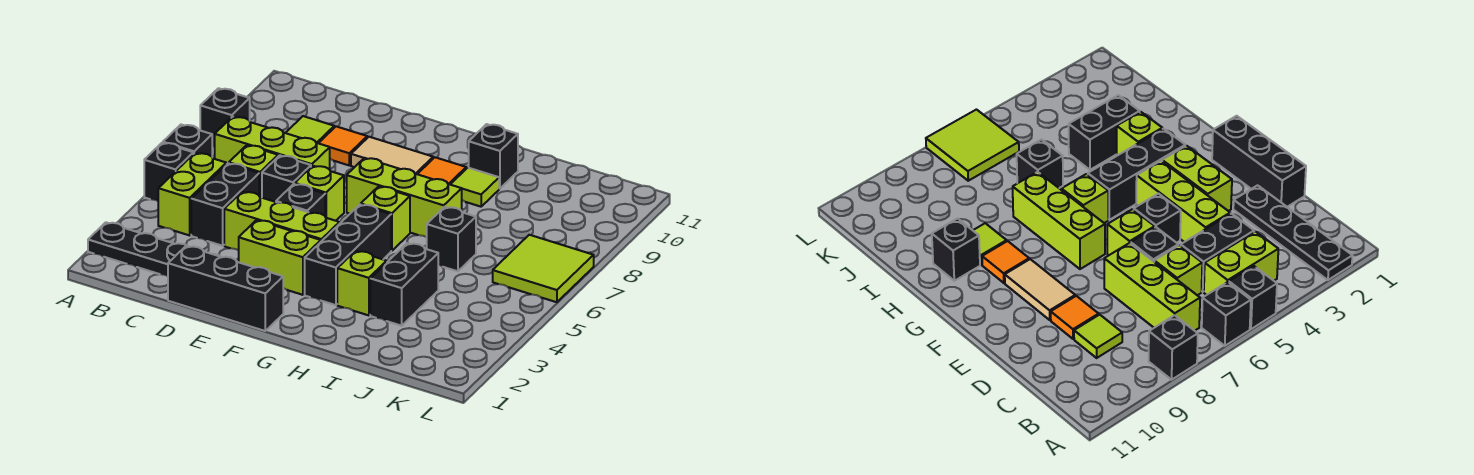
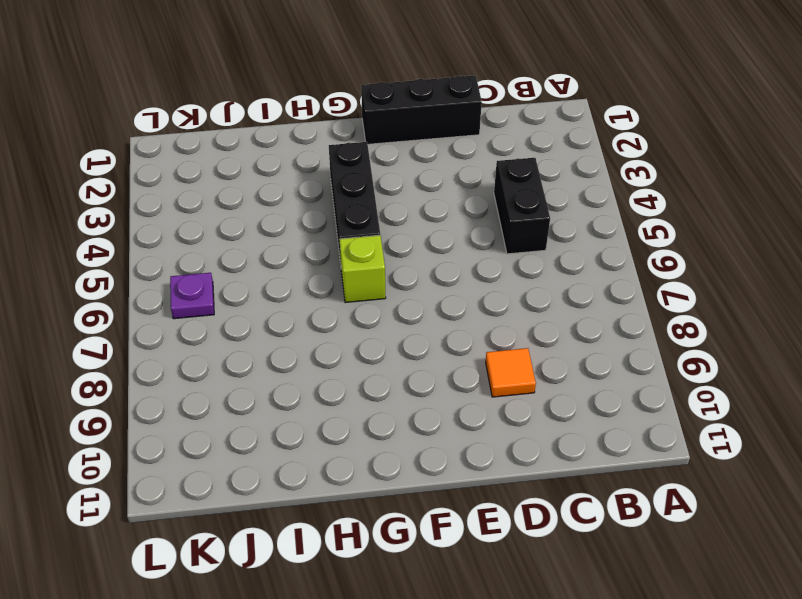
purple plate K6 level 1 -> lime tile K6:L7 level 1
none -> black plate A2:D2 level 1
none -> black brick A5 level 1
none -> black brick A6 level 1

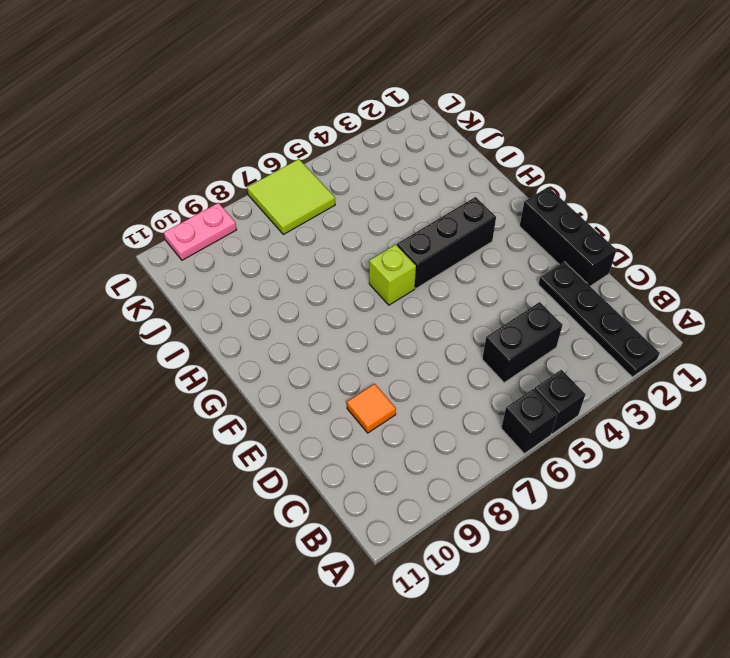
pink plate L9:L10 level 1 -> none
none -> black brick A8 level 1
none -> lime brick B4:B5 level 1
none -> lime brick B7:D7 level 1

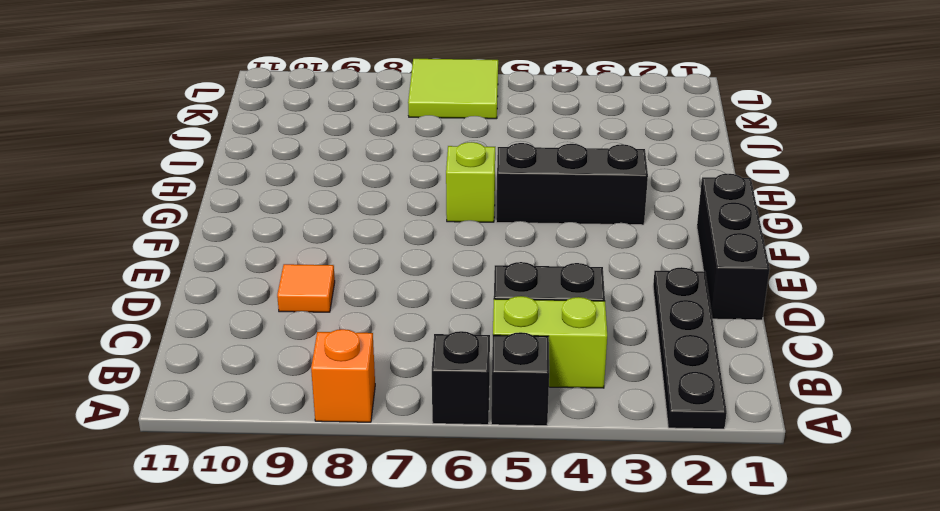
orange brick A8 level 1 -> black brick A8 level 1
none -> lime brick B7:D7 level 1
none -> lime brick C6 level 1
none -> lime tile C9 level 1

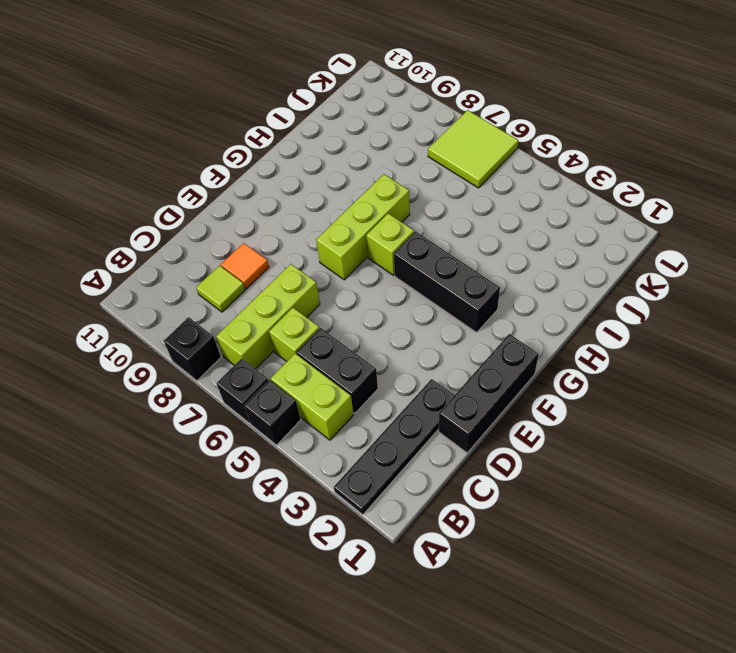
none -> lime brick D4:F4 level 1
none -> black brick D6 level 1
none -> lime brick E3:F3 level 1

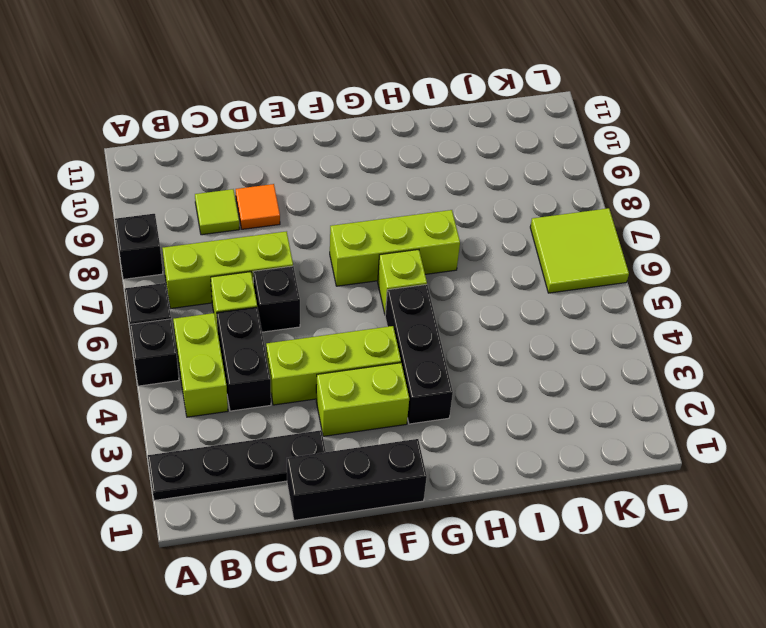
none -> black brick E5 level 1
none -> lime brick E6 level 1
none -> tan tile E9:F9 level 1

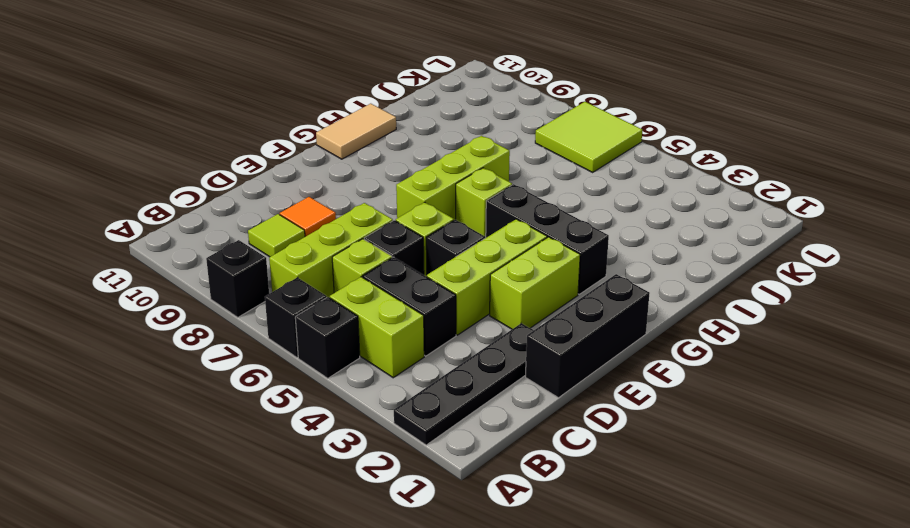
tan tile G11:H11 level 1 -> tan tile E9:F9 level 1
none -> orange tile G9 level 1
none -> lime brick H3 level 1
none -> lime tile H9 level 1

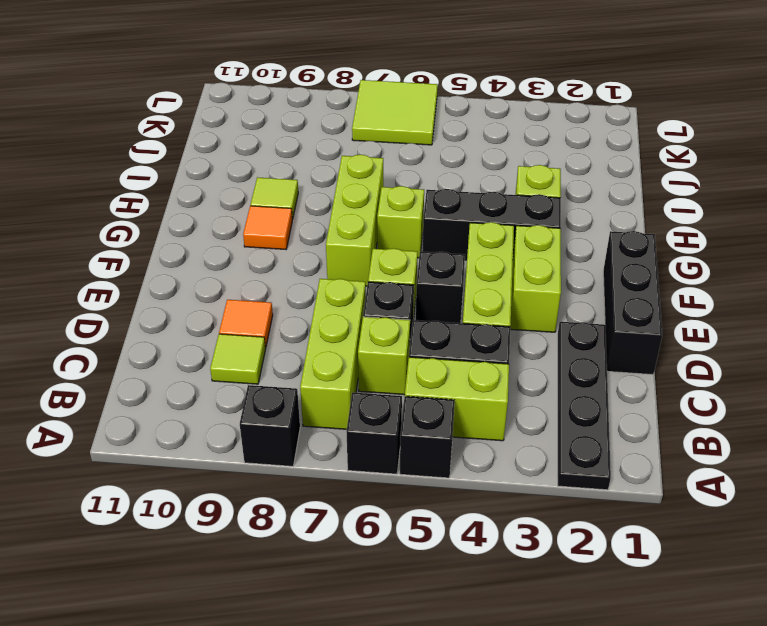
none -> tan tile E9:F9 level 1
none -> black brick H10 level 1
none -> black brick I3:I4 level 1

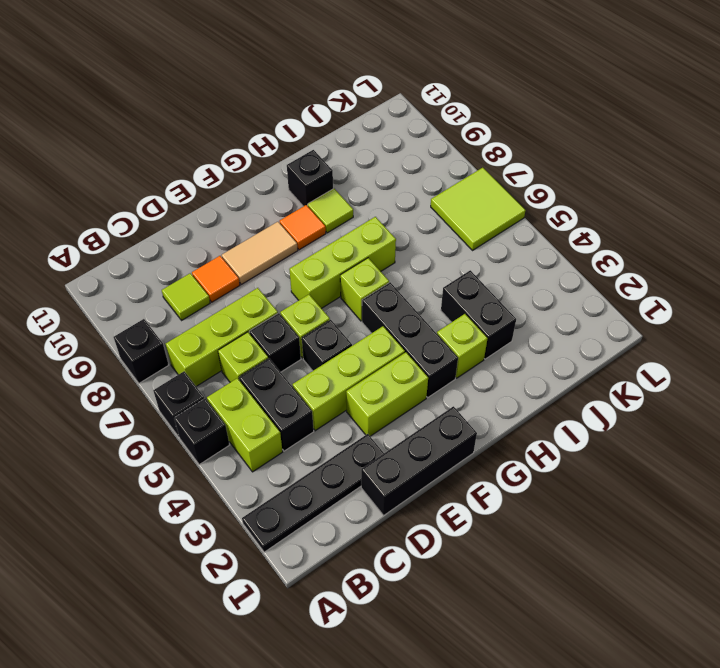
none -> black brick I6 level 1

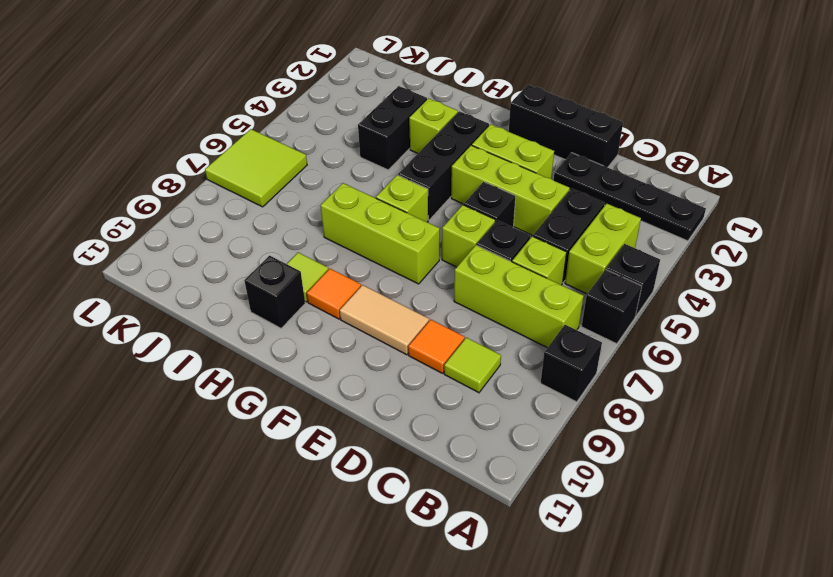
none -> black brick I6 level 1

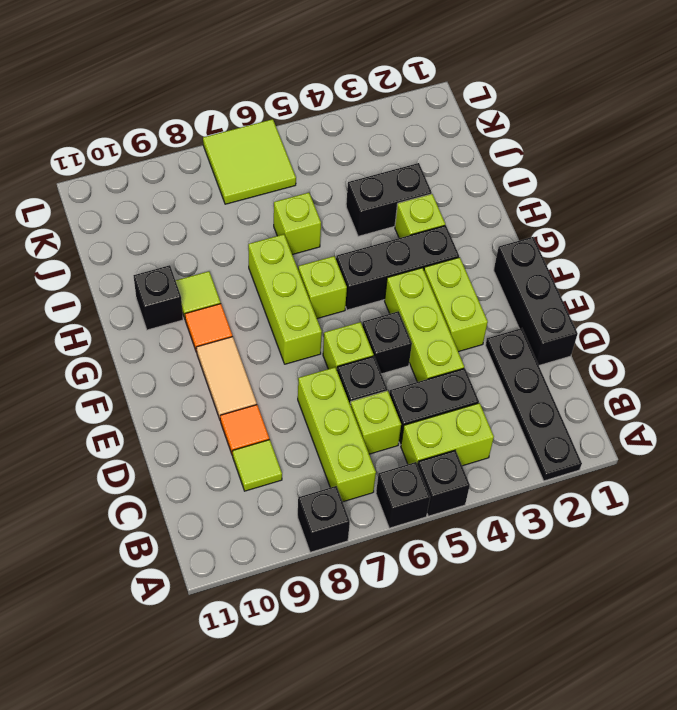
lime brick I6 level 1 -> black brick I6 level 1

